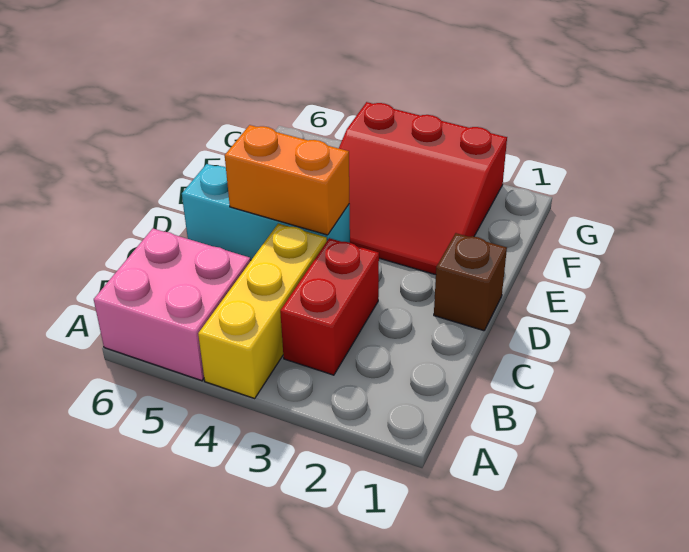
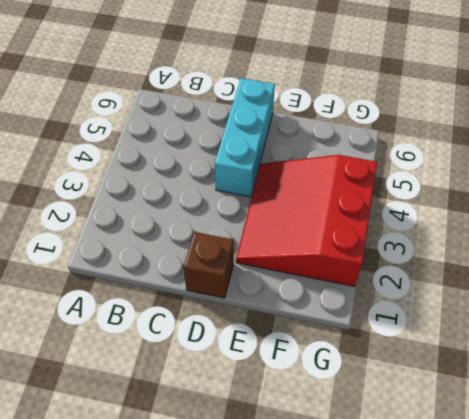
none -> yellow brick A4:C4 level 1
none -> pink brick A5:B6 level 1

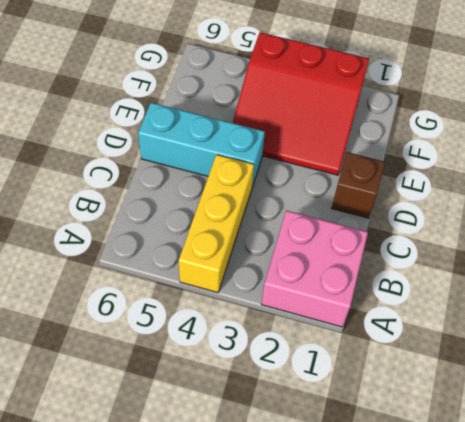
pink brick A1:B2 level 1 -> pink brick A5:B6 level 1
none -> red brick B3:C3 level 1
none -> orange brick D4:D5 level 2

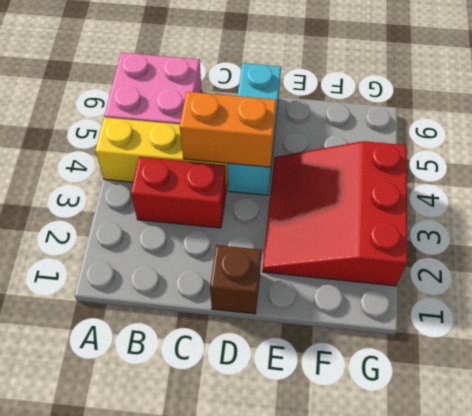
orange brick C4:D4 level 2 -> orange brick D4:D5 level 2

